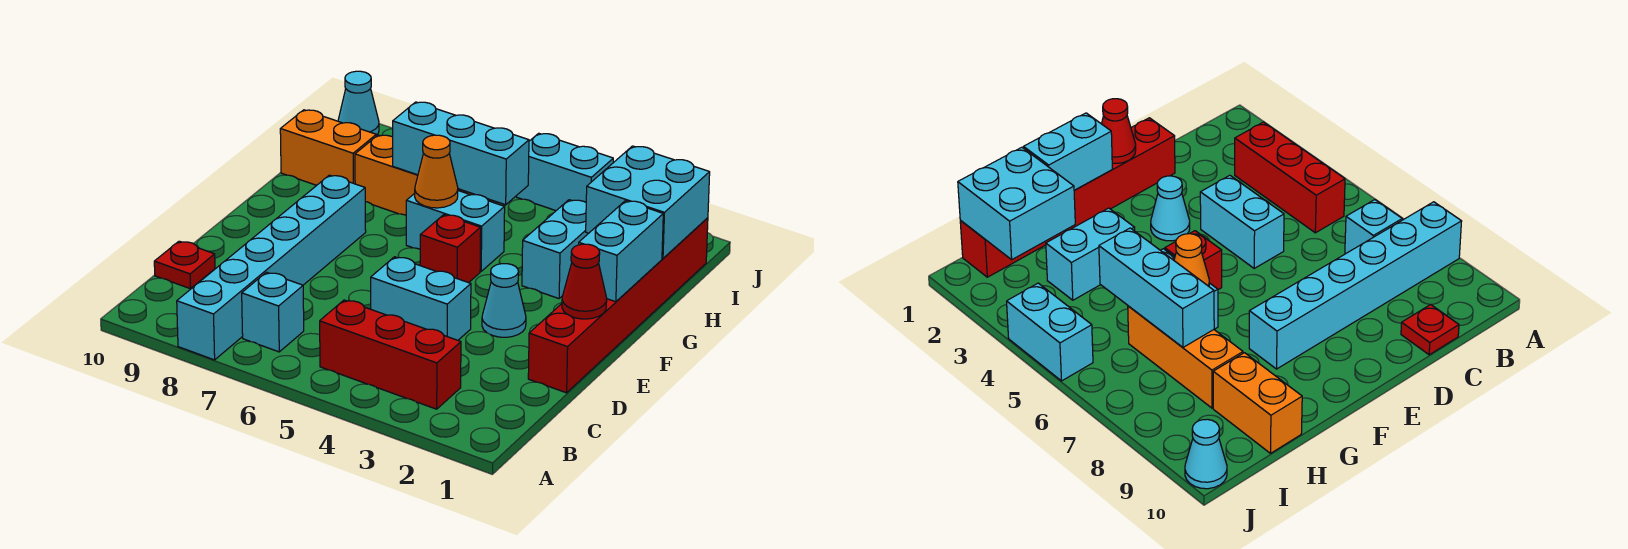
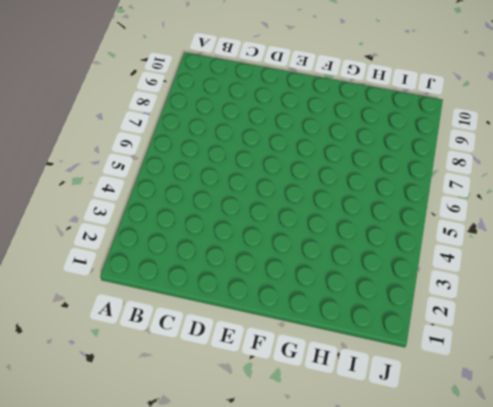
none -> cyan brick A8:F8 level 1
none -> red brick B3:B5 level 1
none -> cyan brick B7 level 1

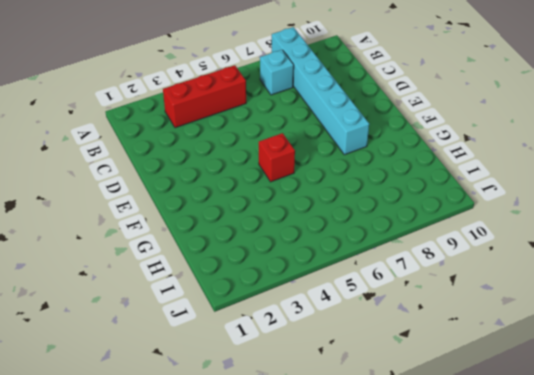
none -> red plate C10 level 1
none -> red brick D1:I1 level 1
none -> cyan brick D4:D5 level 1

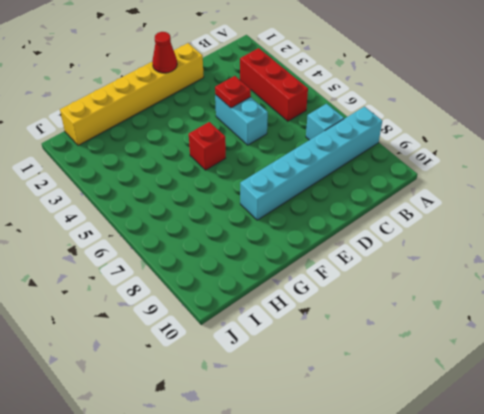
yellow brick D1:I1 level 1 -> red brick D1:I1 level 1
red plate D4 level 2 -> red plate C10 level 1
none -> cyan cone E3 level 1
none -> cyan brick G3:H3 level 1
none -> cyan brick G5:G6 level 1

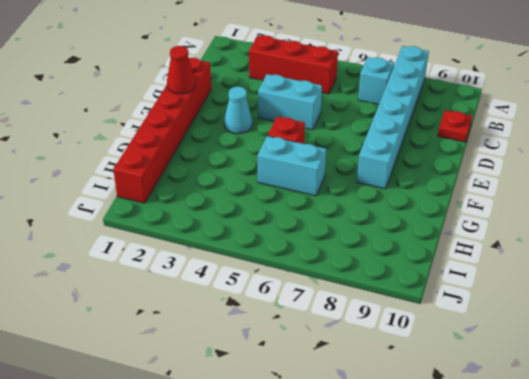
none -> cyan brick G3:H3 level 1
none -> orange brick H6:H8 level 1
none -> orange brick H9:H10 level 1

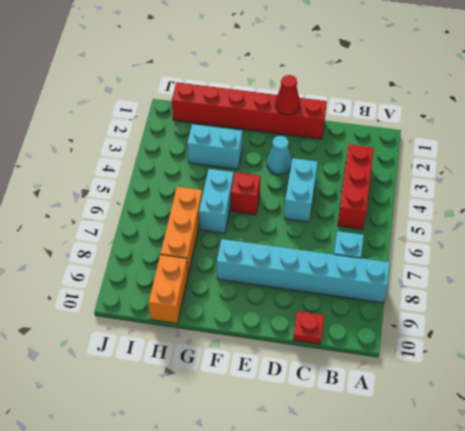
none -> cyan brick J4:J5 level 1
none -> cyan cone J10 level 1
none -> cyan brick F1:G1 level 2

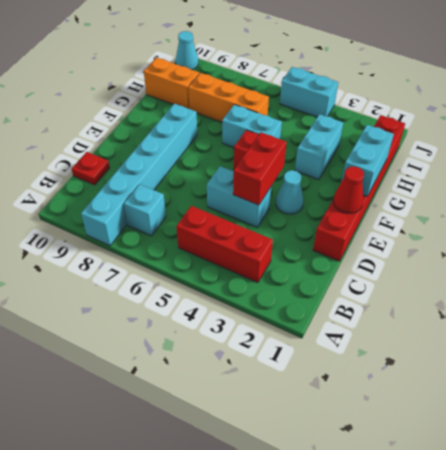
red brick D4:E4 level 2 -> none
none -> orange cone G6 level 2
none -> cyan brick H1:I2 level 2
none -> cyan brick H5:H7 level 2

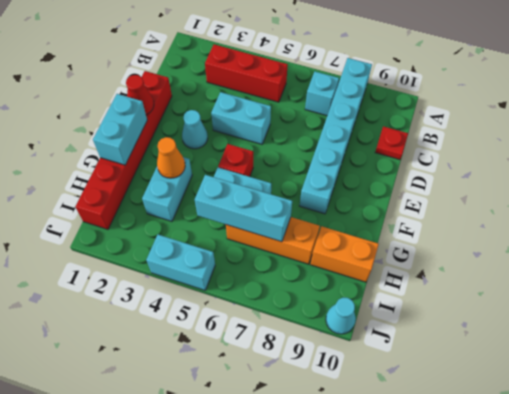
orange cone G3 level 2 -> orange cone G6 level 2
none -> cyan brick H1:I2 level 2

